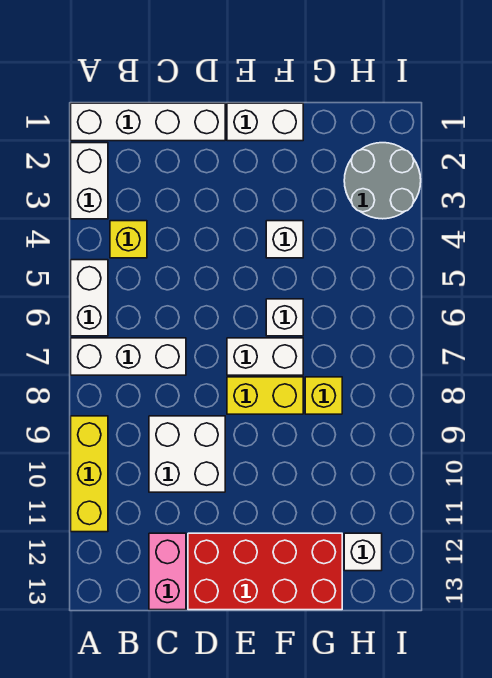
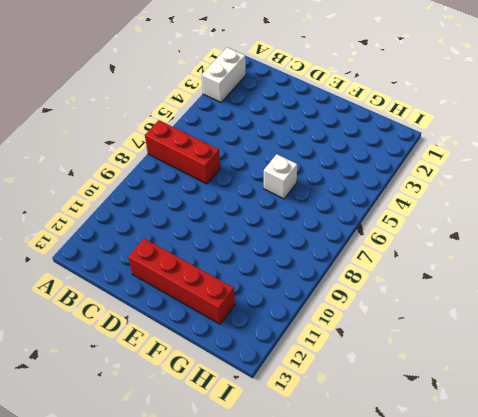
red brick A7:C7 level 1 -> white brick A7:C7 level 1
red brick D12:G12 level 1 -> red brick D12:G13 level 1
none -> white brick A1:D1 level 1
none -> white brick A5:A6 level 1
none -> yellow brick A9:A11 level 1

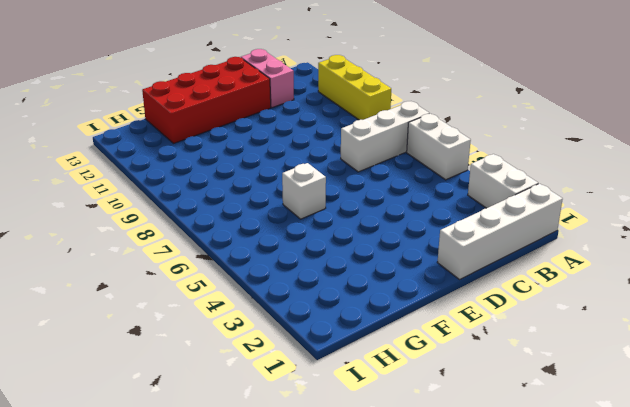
none -> yellow brick B4 level 1
none -> white brick C9:D10 level 1
none -> white brick E1:F1 level 1

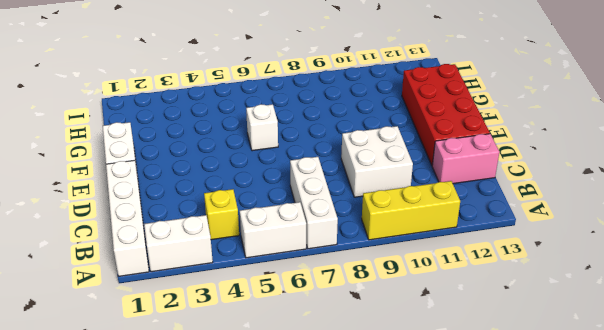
none -> white brick E7:F7 level 1
none -> yellow brick E8:F8 level 1
none -> white brick F4 level 1

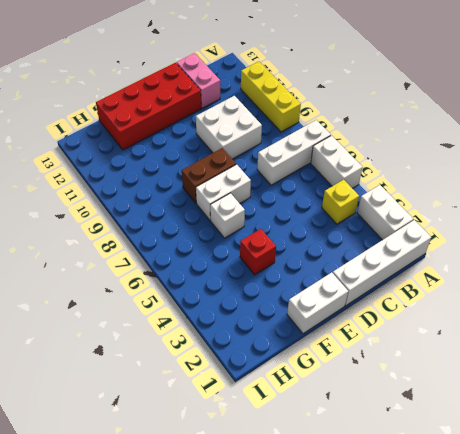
brown brick E8:F8 level 1 -> yellow brick E8:F8 level 1
red brick F4 level 1 -> white brick F4 level 1
none -> yellow brick G8 level 1
none -> grey round brick H2:I3 level 1
none -> white brick H12 level 1

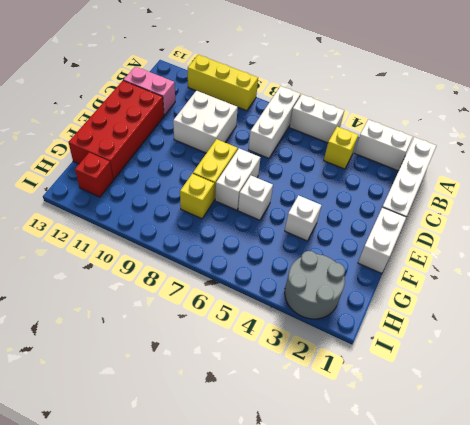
red brick H12 level 1 -> white brick H12 level 1

